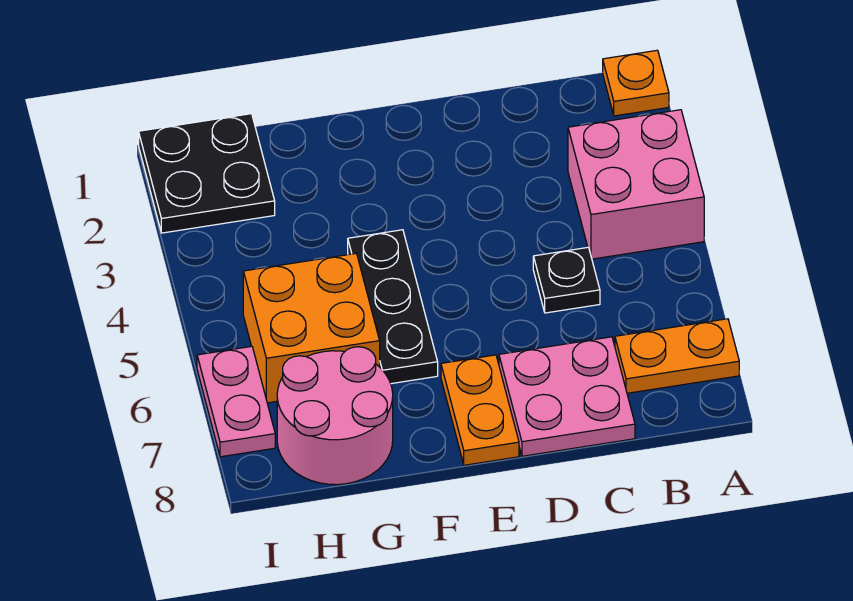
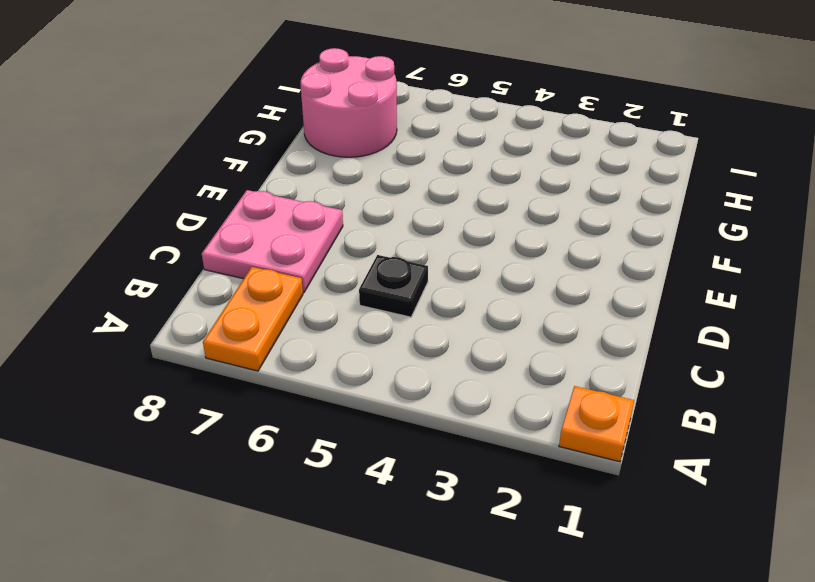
none -> pink brick A3:B4 level 1
none -> orange plate E7:E8 level 1

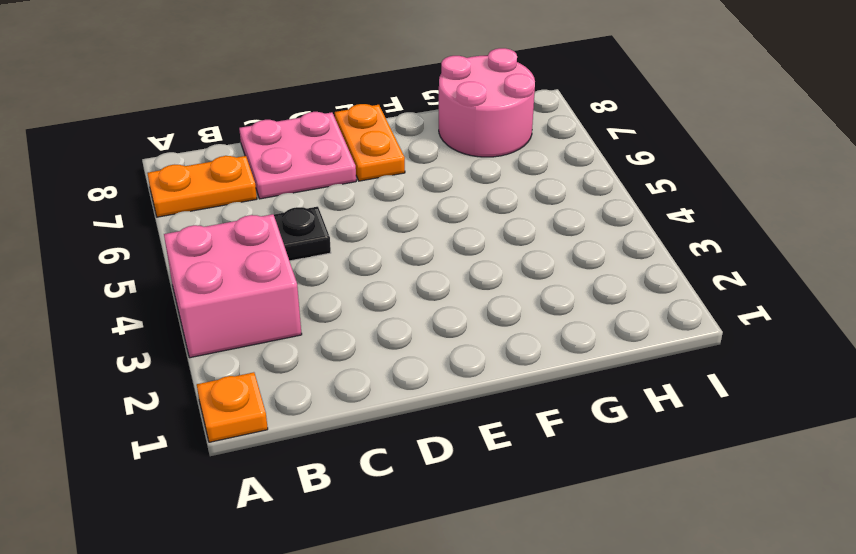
none -> black plate F4:F6 level 1
none -> orange brick G5:H6 level 1

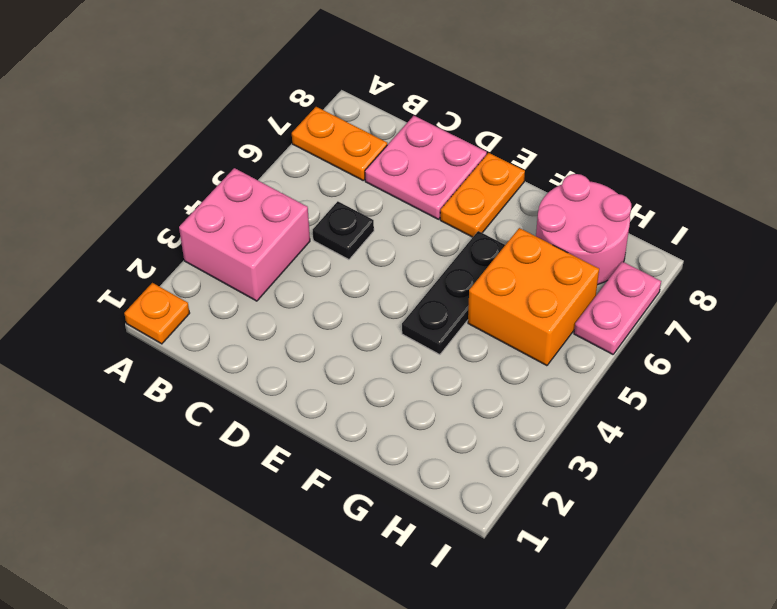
none -> black plate H1:I2 level 1

